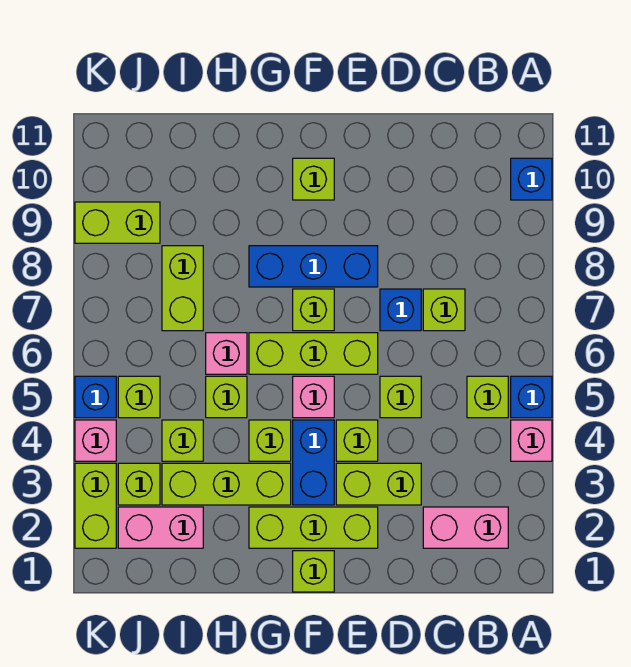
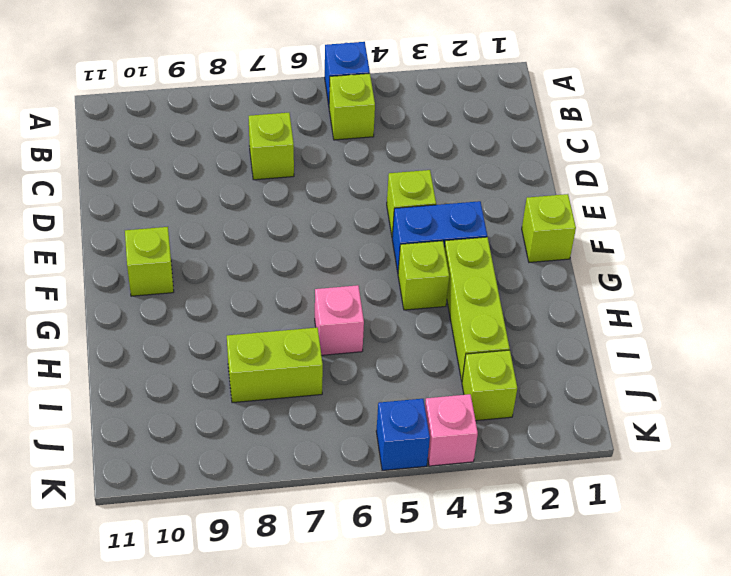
none -> pink brick A4 level 1
none -> blue brick A10 level 1
none -> pink brick B2:C2 level 1
none -> lime brick D3:E3 level 1

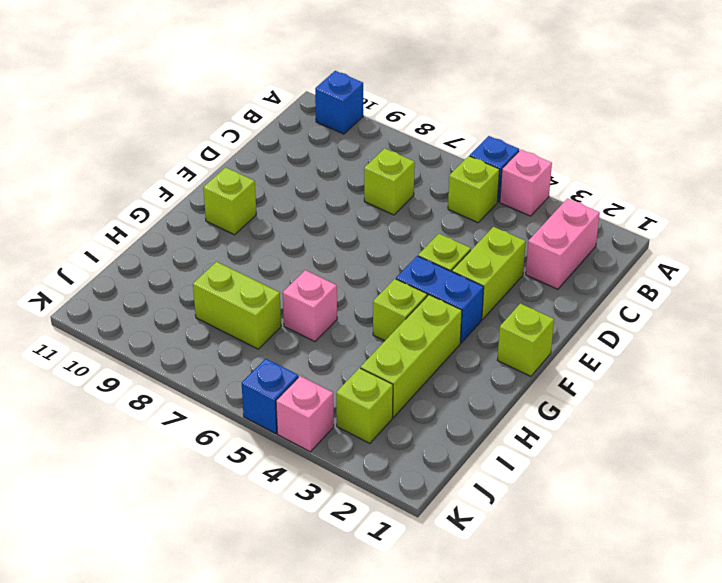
none -> lime brick D5 level 1
none -> blue brick D7 level 1
none -> lime brick E2:G2 level 1
none -> lime brick E6:G6 level 1

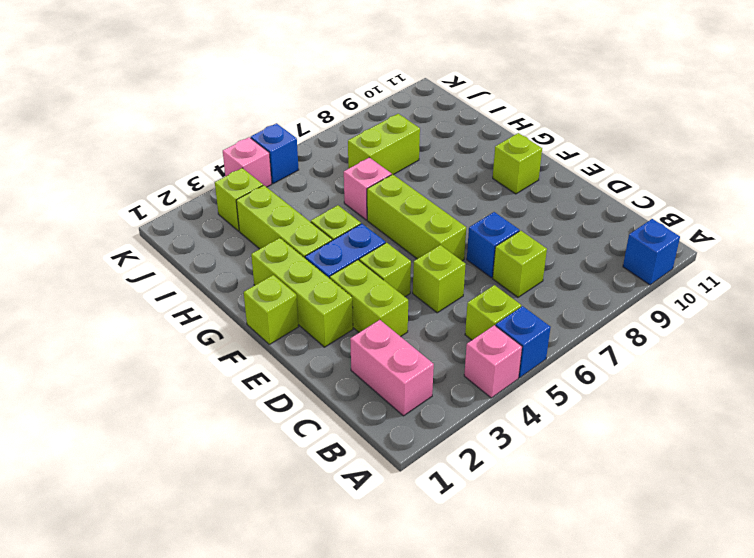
none -> blue brick E8:G8 level 1
none -> pink brick F5 level 1
none -> lime brick F7 level 1
none -> lime brick H5 level 1

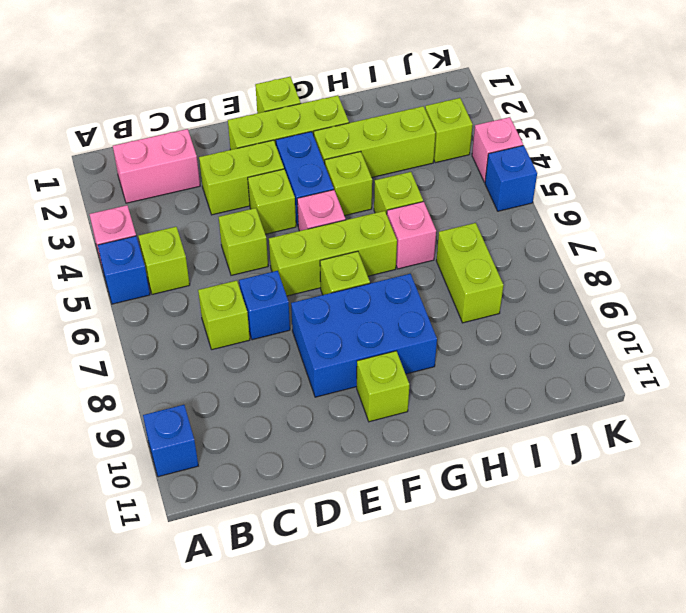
blue brick E8:G9 level 1 -> blue brick E8:G8 level 1
none -> pink brick I2:J2 level 1
none -> lime brick I4 level 1
none -> lime brick J5 level 1
none -> lime brick J9:K9 level 1

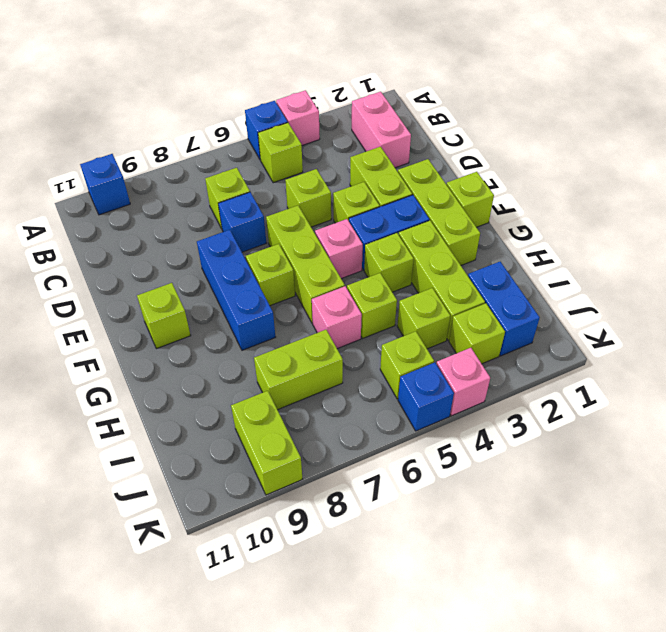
blue brick I2:J2 level 1 -> pink brick I2:J2 level 1
none -> lime brick K2:K3 level 1

